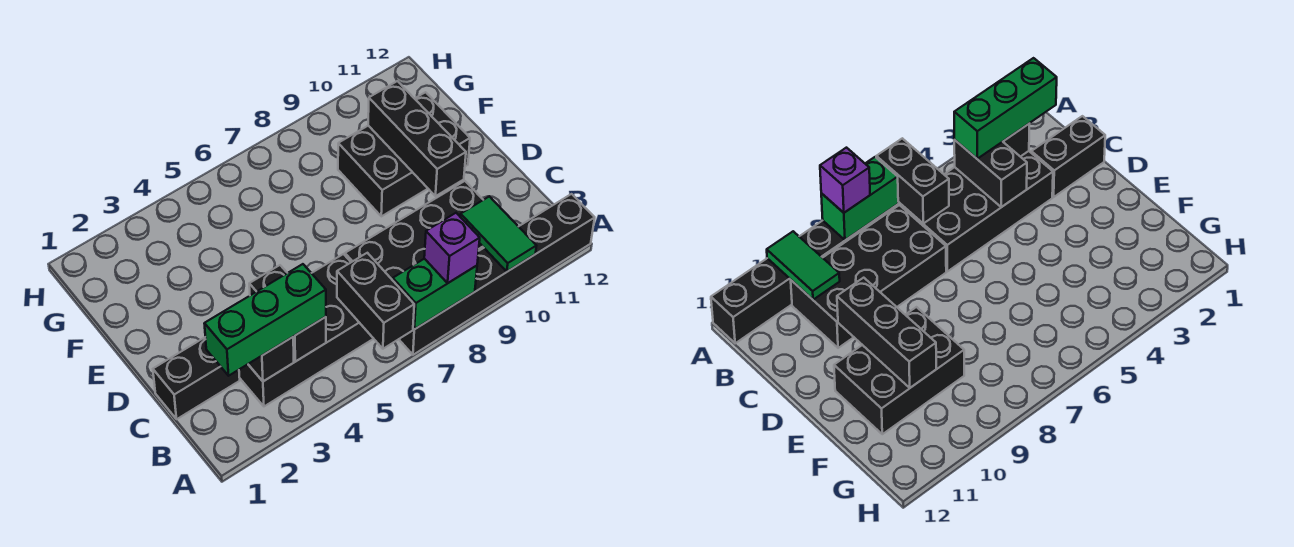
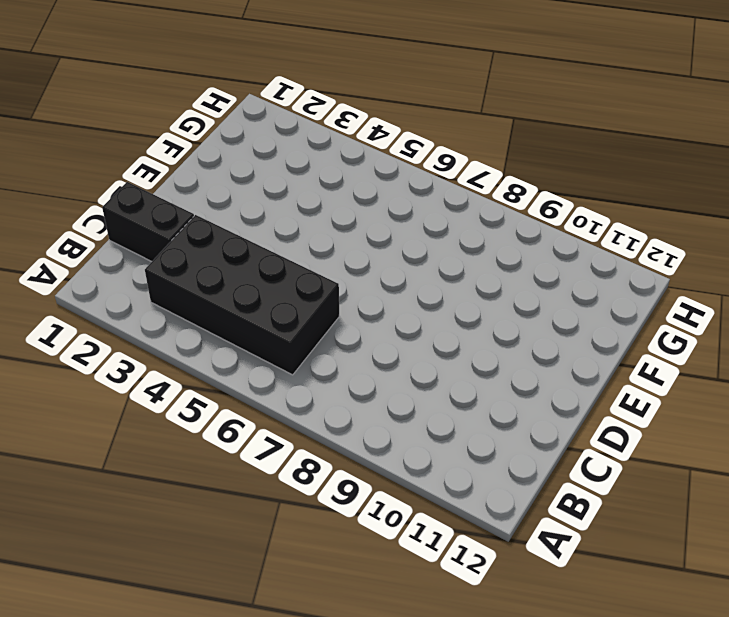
none -> black brick A7:A12 level 1
none -> black brick B7:C10 level 1
none -> black brick E9:F11 level 1

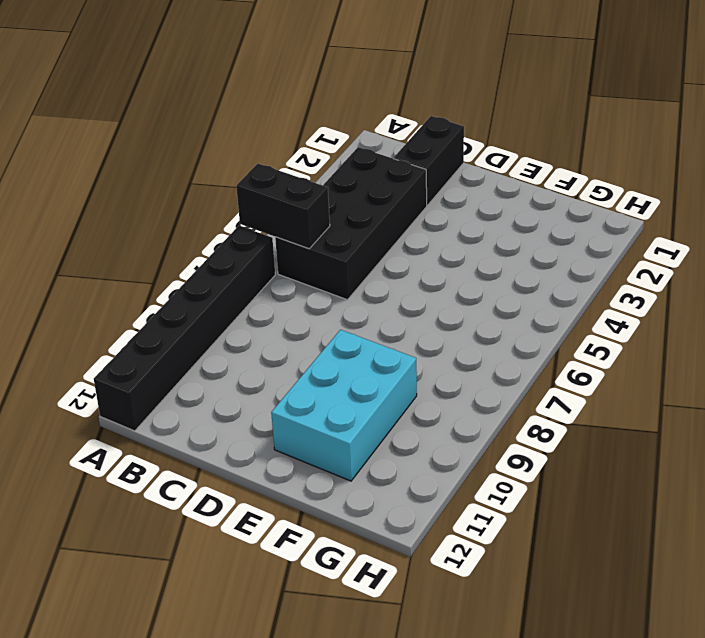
cyan brick E9:F11 level 1 -> black brick E9:F11 level 1
none -> black brick B7:C10 level 1
none -> green brick A7:A8 level 2
none -> green tile A10:B10 level 2

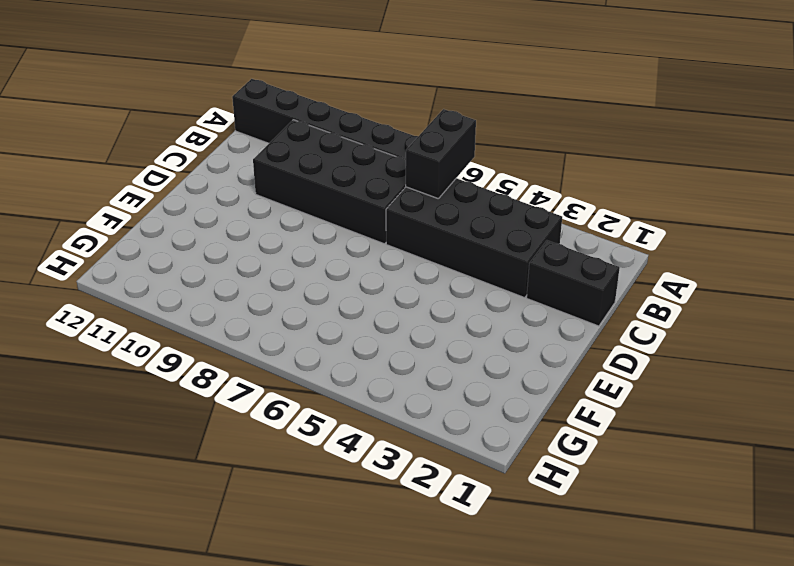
none -> black brick E9:F11 level 1
none -> green brick A7:A8 level 2
none -> green tile A10:B10 level 2

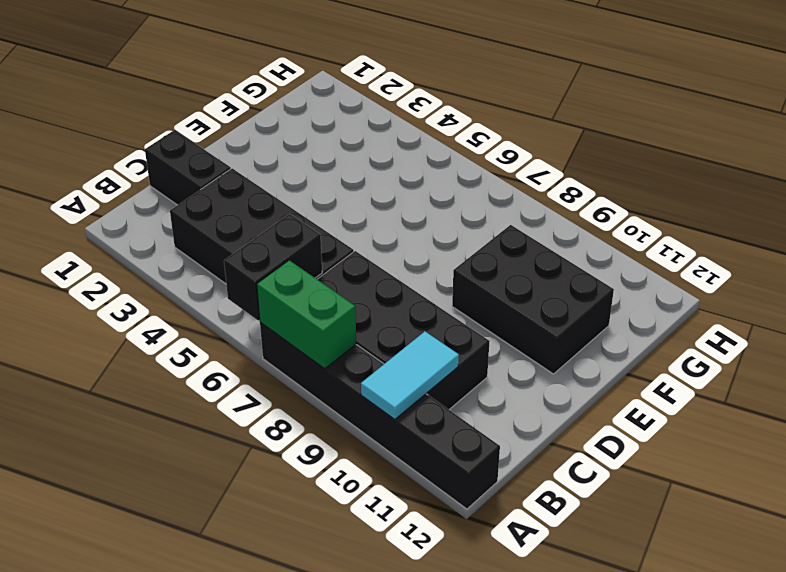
cyan tile A10:B10 level 2 -> green tile A10:B10 level 2
none -> black brick B3 level 2
none -> black brick B4:C4 level 2
none -> black brick D10:F10 level 2

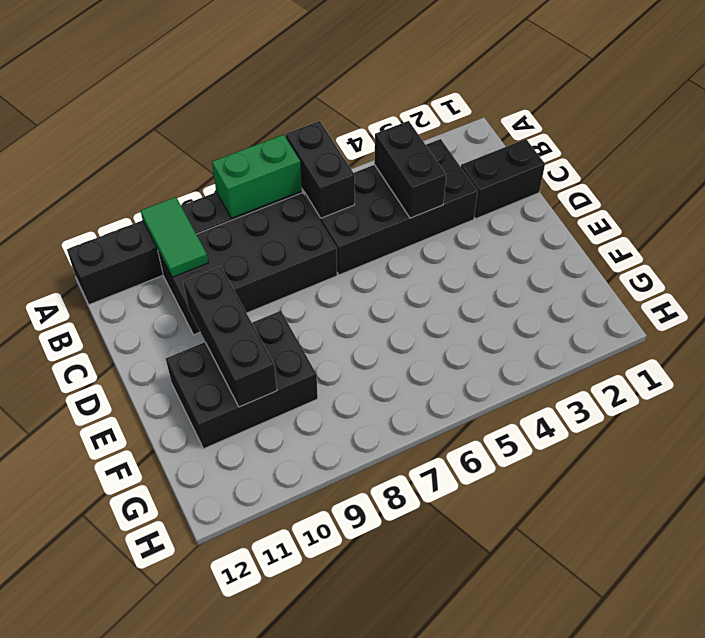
none -> black brick B3 level 2
none -> purple brick A8 level 3
none -> green brick B2:B4 level 3

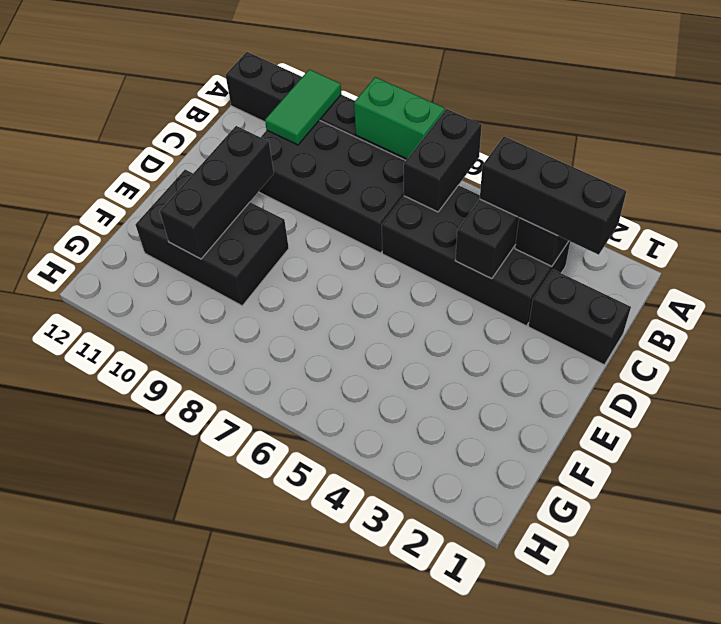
black brick B2:B4 level 3 -> green brick B2:B4 level 3
none -> purple brick A8 level 3

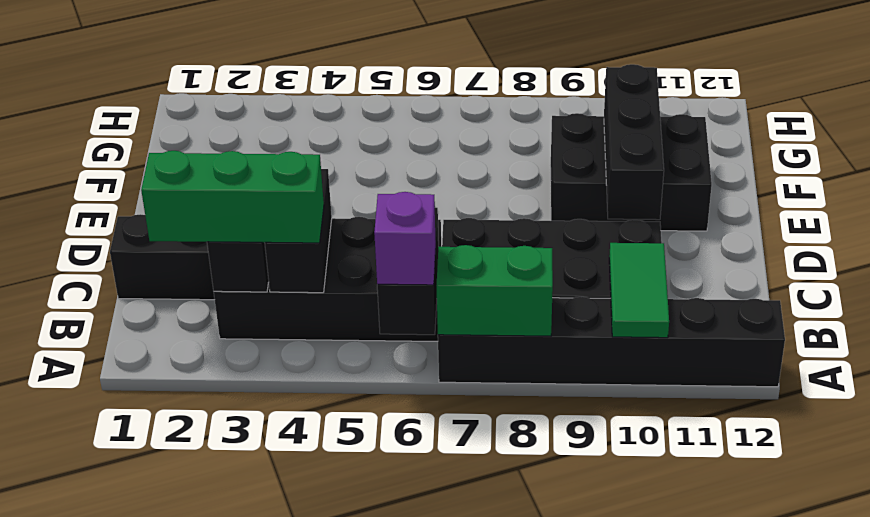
purple brick A6 level 3 -> purple brick A8 level 3

